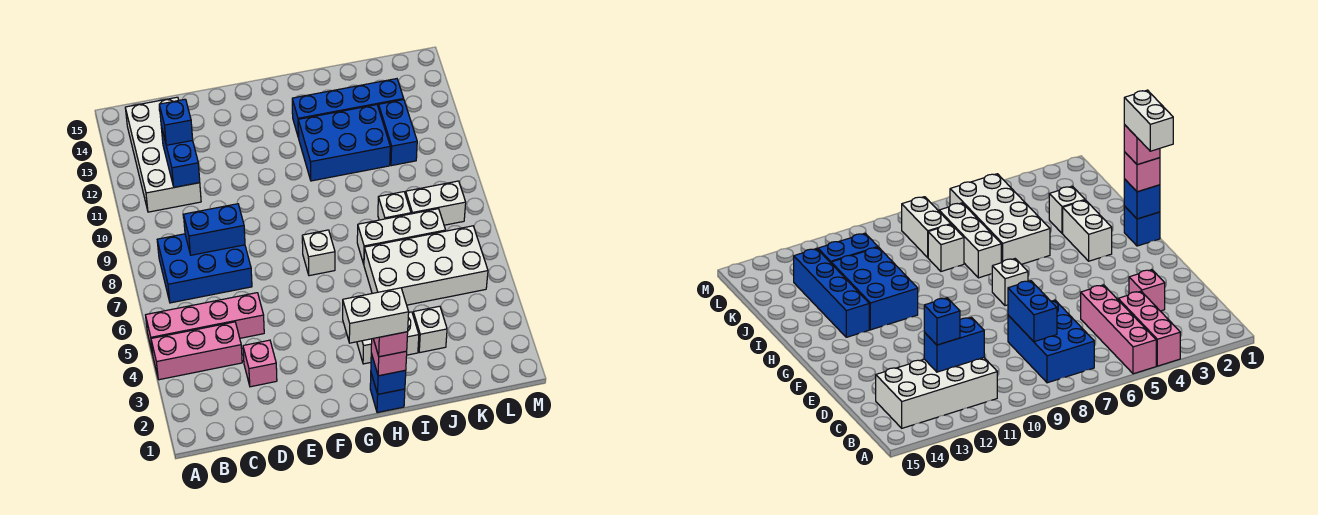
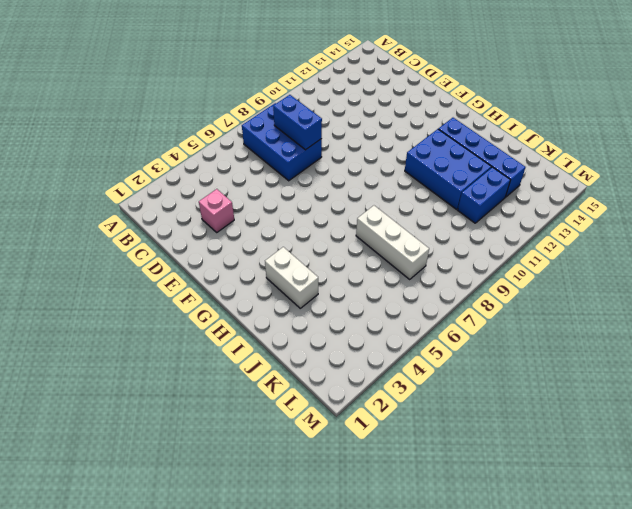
none -> pink brick A4:C4 level 1
none -> pink brick A5:D5 level 1
none -> white brick B11:C14 level 1

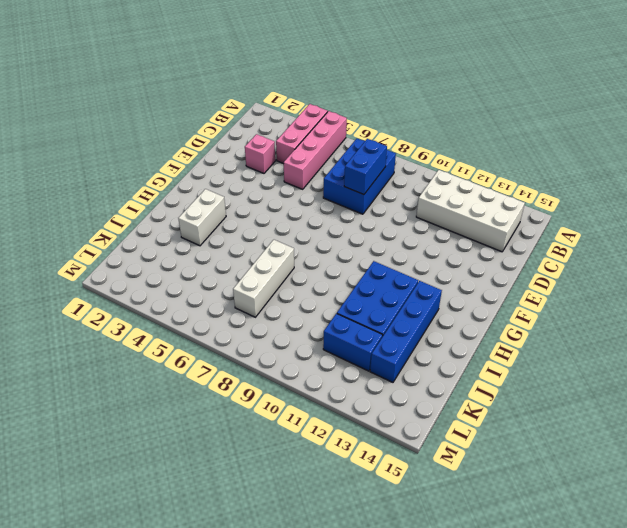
none -> white brick G7 level 1
none -> blue brick H1 level 1
none -> white brick I5:L6 level 1

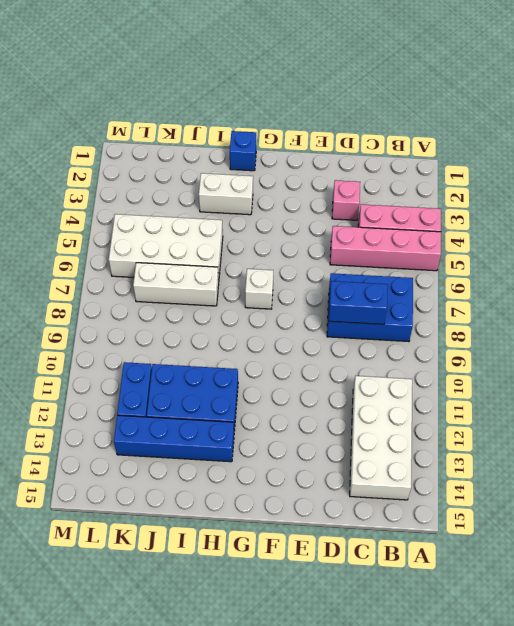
none -> white brick J3 level 1
none -> white brick J8 level 1
none -> white brick K8:L8 level 1

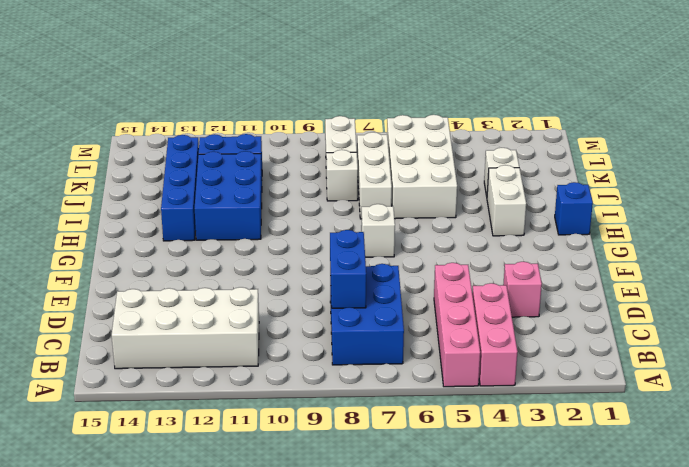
none -> blue brick C11:C12 level 2
none -> blue brick H1 level 2
none -> blue brick C12 level 3

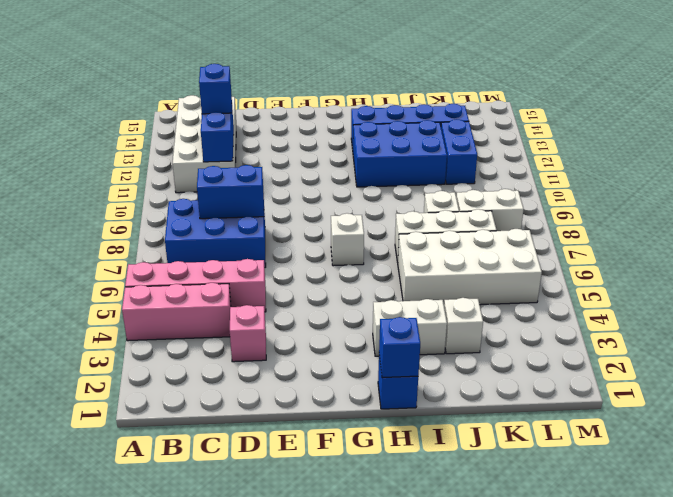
none -> pink brick H1 level 3
none -> pink brick H1 level 4
none -> white brick G1:H1 level 5

